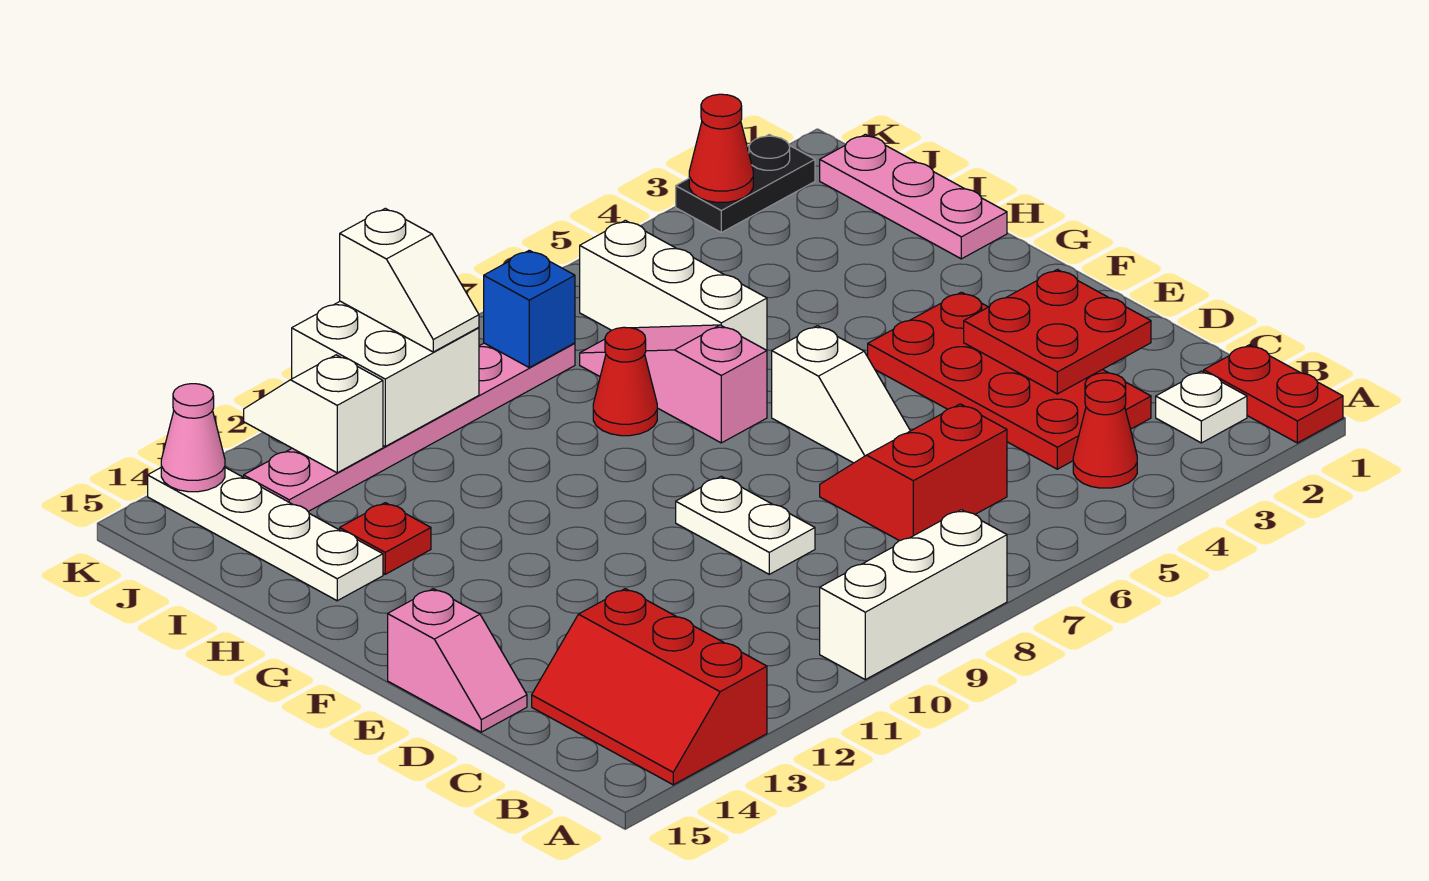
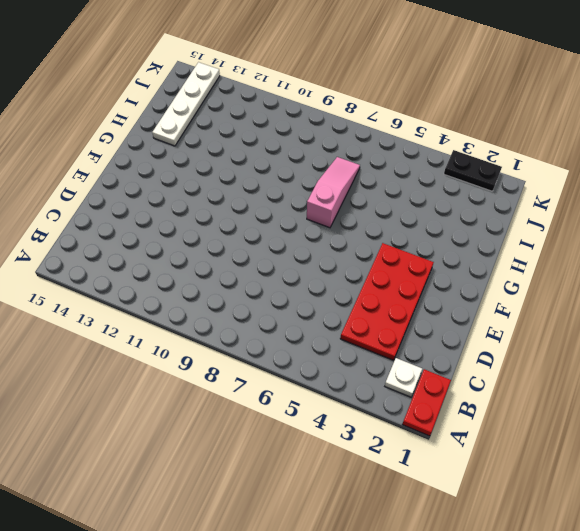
none -> white brick A8:A10 level 1
none -> red slope A13:C14 level 1 top 13
none -> red cone B4 level 1

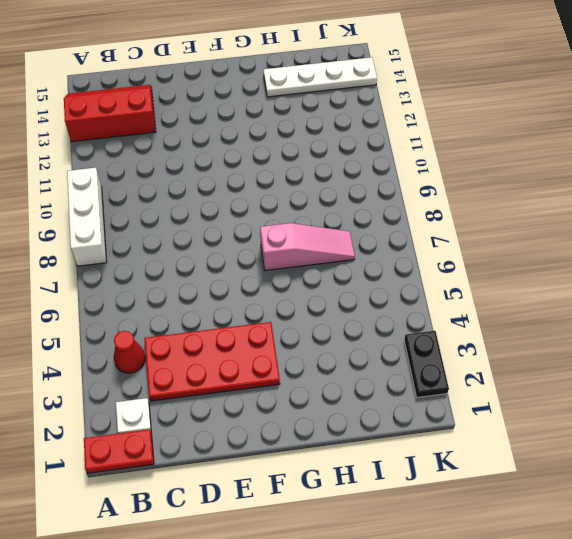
none -> red slope C6:D7 level 1 top C
none -> white plate D9:E9 level 1
none -> pink slope D15:E15 level 1 top E

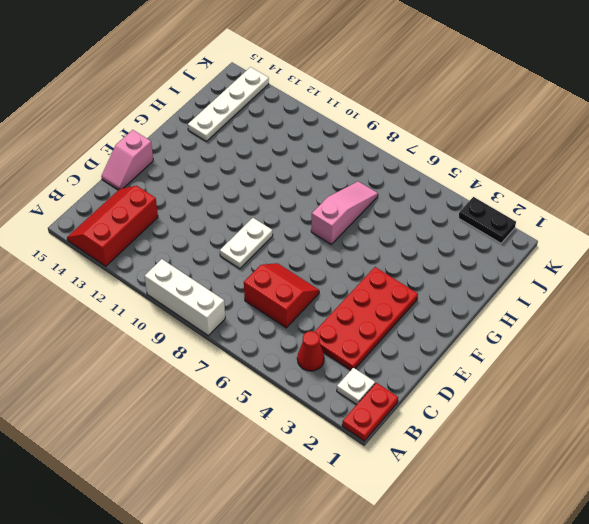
none -> white slope E6:F6 level 1 top F
none -> pink plate H1:J1 level 1
none -> white brick H6:J6 level 1

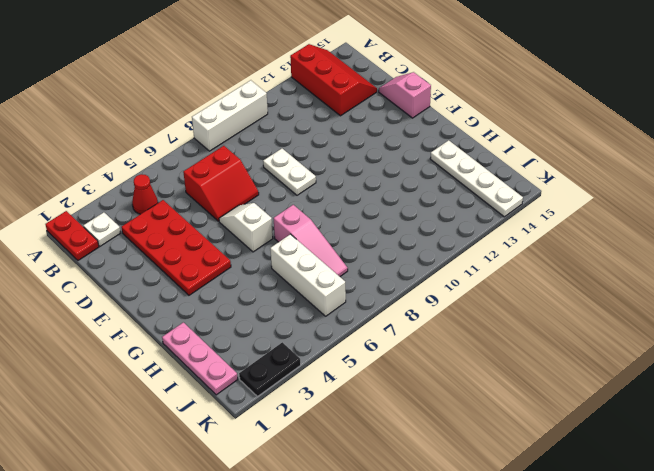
none -> red cone H8 level 1
none -> red plate H13 level 1
none -> pink plate J8:J13 level 1

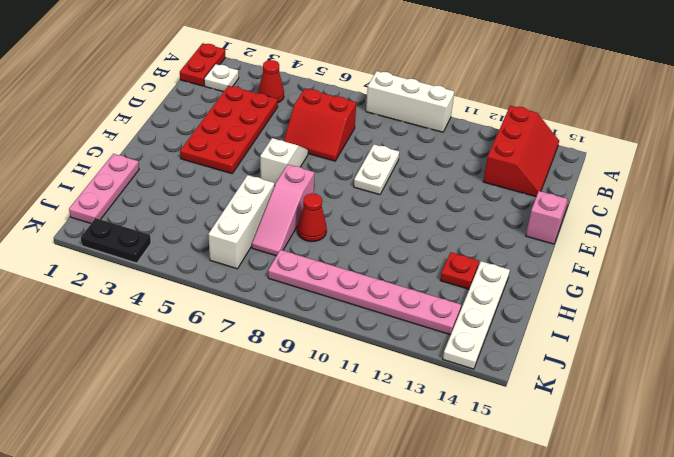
none -> red plate D2:E3 level 2
none -> blue brick J8 level 2
none -> white brick J10:K11 level 2

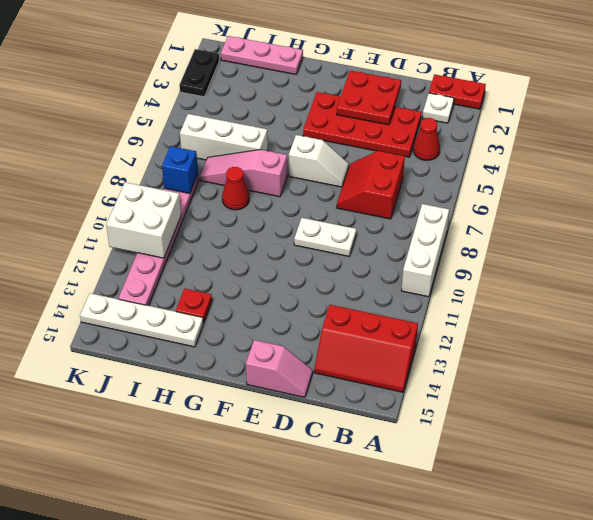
none -> white slope J12:K12 level 2 top J
none -> red cone K3 level 2
none -> pink cone K14 level 2

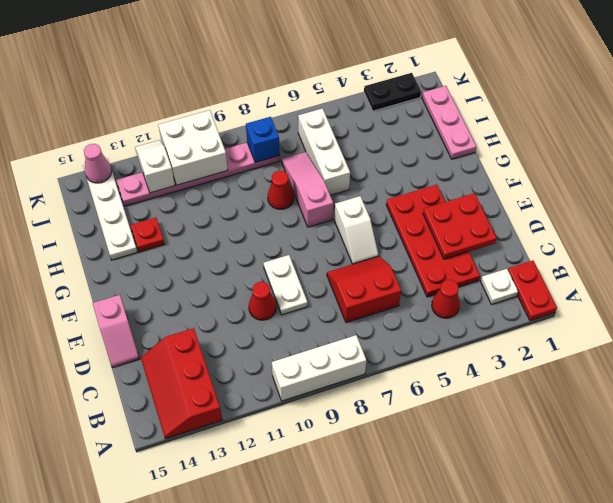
red cone D10 level 1 -> red cone K3 level 2
none -> white slope J10:K10 level 3 top K

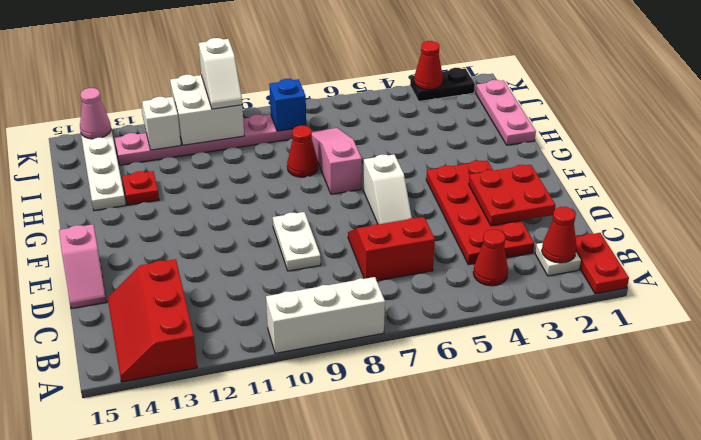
red cone B2 level 2 -> none
none -> white brick H6:J6 level 1

